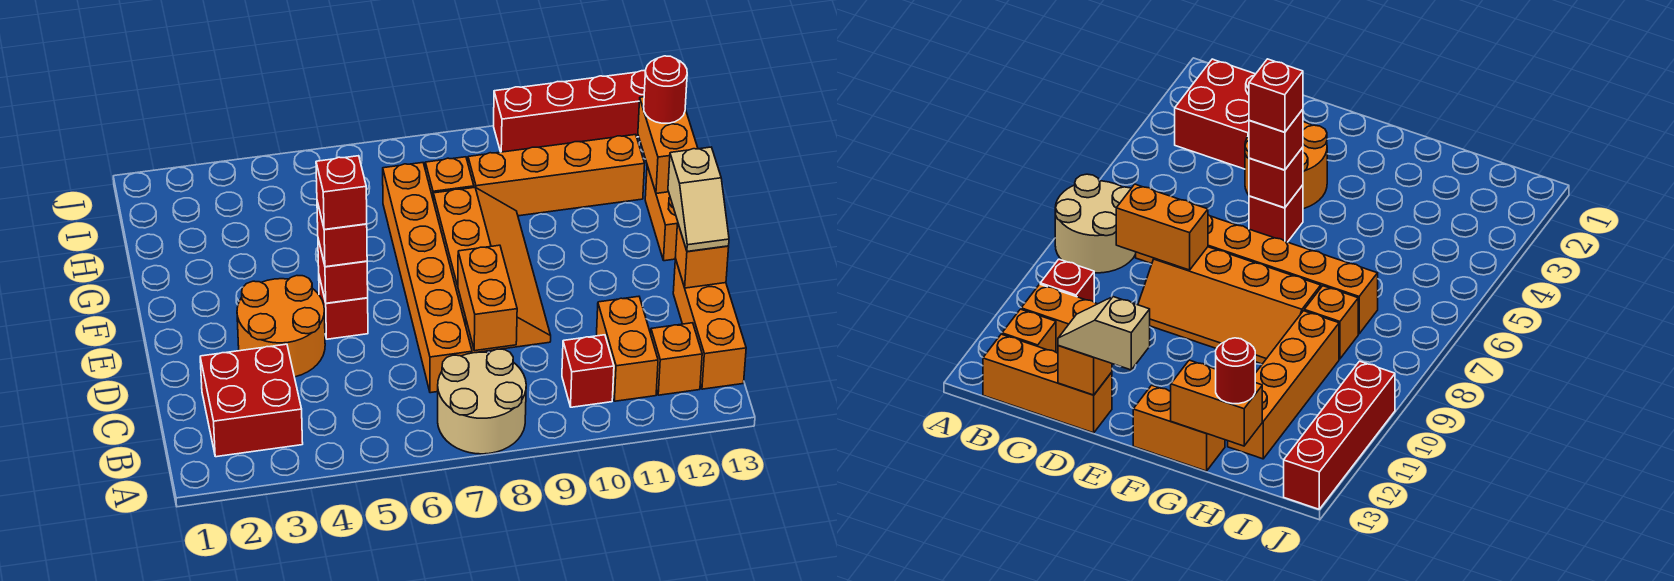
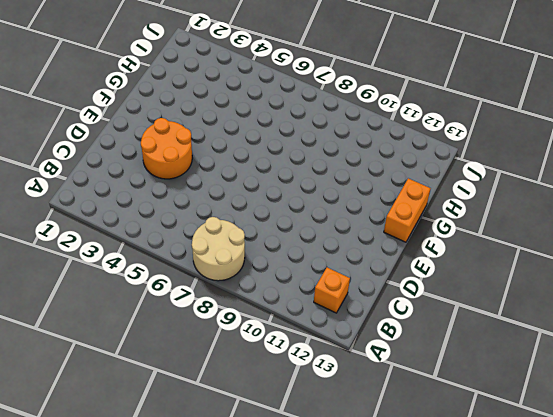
none -> red brick B2:C3 level 1
none -> red brick B10 level 1
none -> orange brick B11:C11 level 1

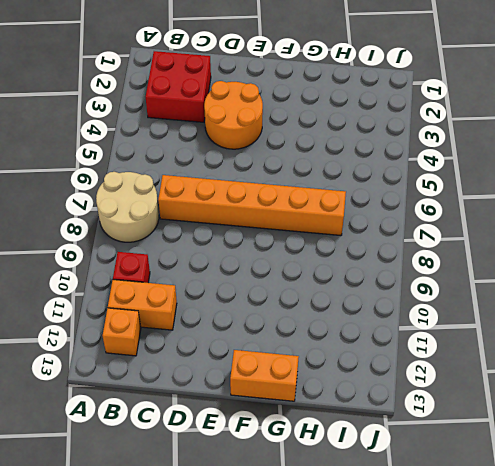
none -> orange brick B13:D13 level 1
none -> orange slope D8:G9 level 1 top 8
none -> red brick E5 level 1

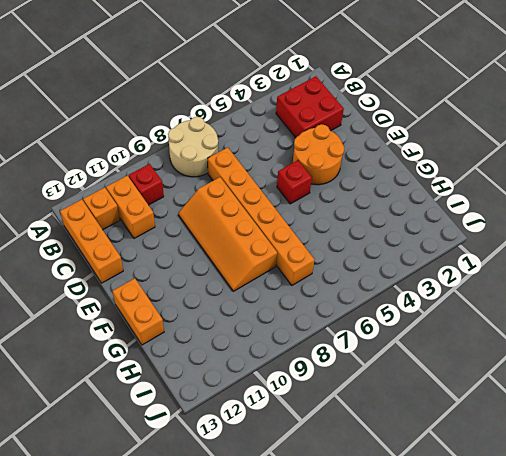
none -> orange brick H8 level 1
none -> orange brick H9:H12 level 1
none -> red brick J10:J13 level 1

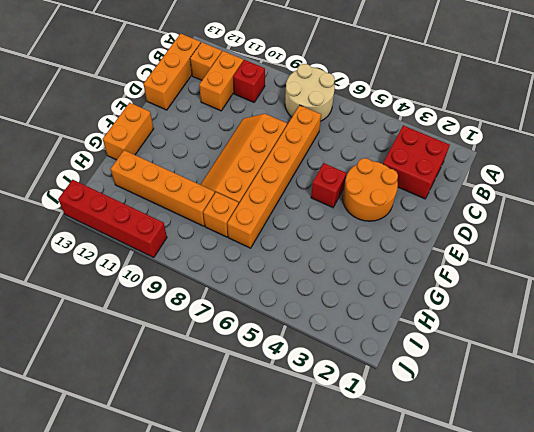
none -> orange brick C8:D8 level 2
none -> orange brick D13 level 2
none -> red brick E5 level 2

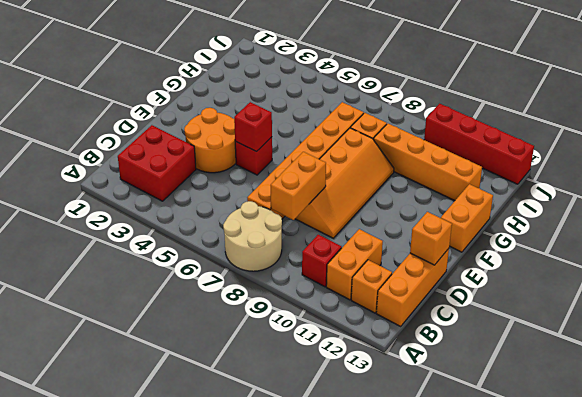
none -> orange brick G13:H13 level 2
none -> tan slope D13:E13 level 3 top E
none -> red brick E5 level 3

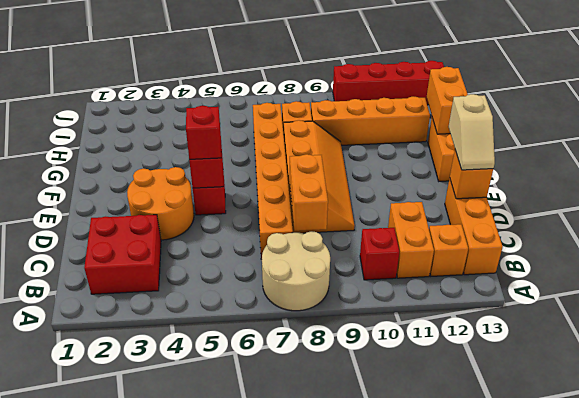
none -> red round brick H13 level 3
none -> red brick E5 level 4

